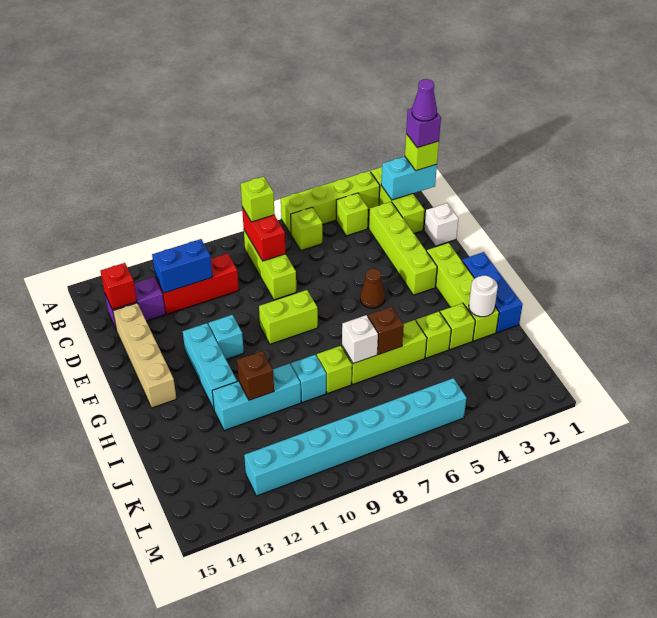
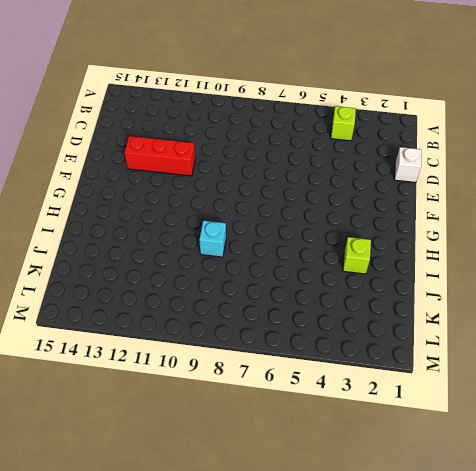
red brick E11:E13 level 1 -> red brick C10:C12 level 1
none -> lime brick A2:C2 level 1
none -> lime brick A3:A6 level 1
none -> lime brick B6 level 1
none -> lime brick B8:D8 level 1

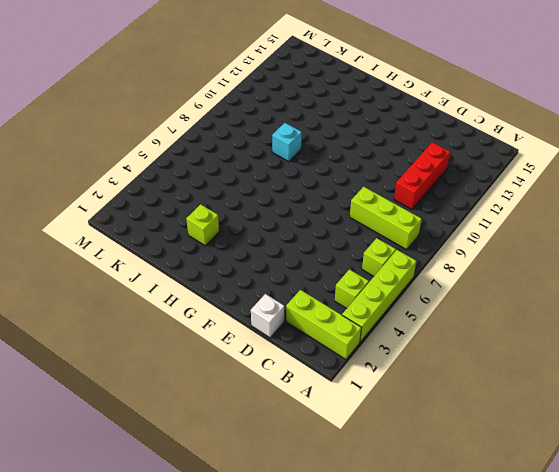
none -> lime brick C3:F3 level 1
none -> purple brick C13:C14 level 1
none -> tan brick D14:G14 level 1
none -> lime brick F2:I2 level 1

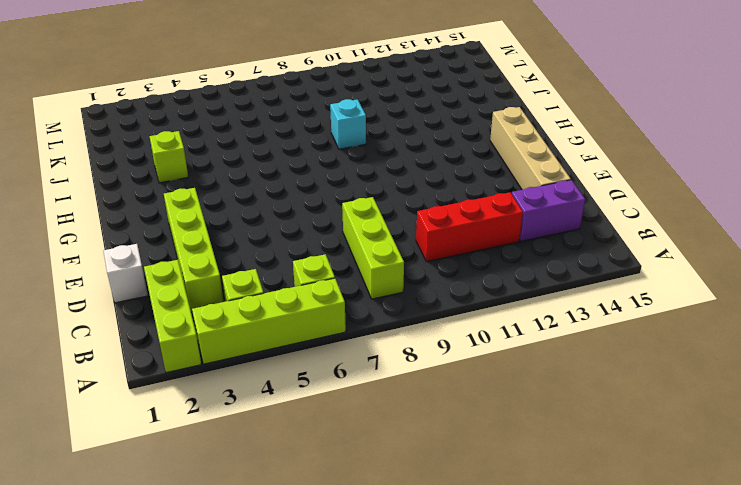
none -> lime brick F2:I2 level 1
none -> brown cone F5 level 1
none -> lime brick F8:F9 level 1
none -> cyan brick F11 level 1

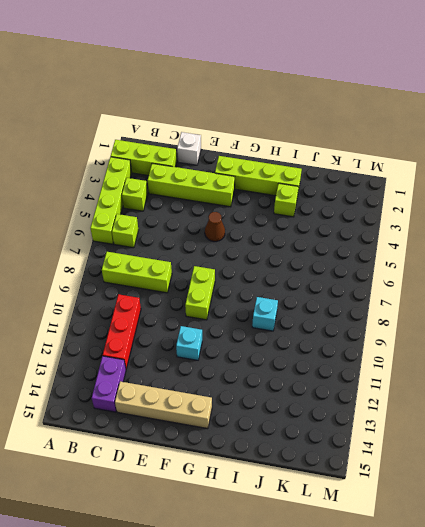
none -> cyan brick F12:H12 level 1
none -> blue brick G1:I1 level 1
none -> lime brick I4 level 1
none -> lime brick I5:I7 level 1

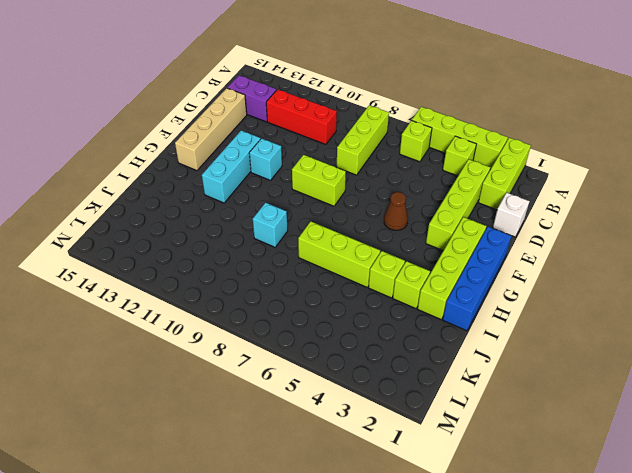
blue brick F1:I1 level 1 -> blue brick G1:I1 level 1
none -> lime brick I8 level 1
none -> cyan brick I10:I12 level 1
none -> cyan brick L5:L12 level 1
none -> cyan brick B1:B2 level 2

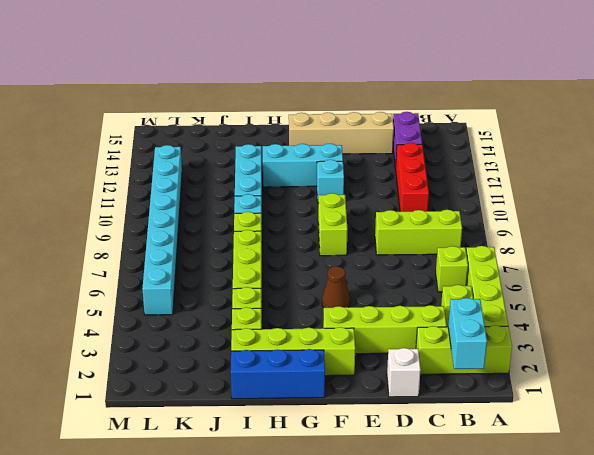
none -> red brick B8:C8 level 2
none -> blue brick C11:C12 level 2
none -> red brick C14 level 2
none -> white round brick I2 level 2

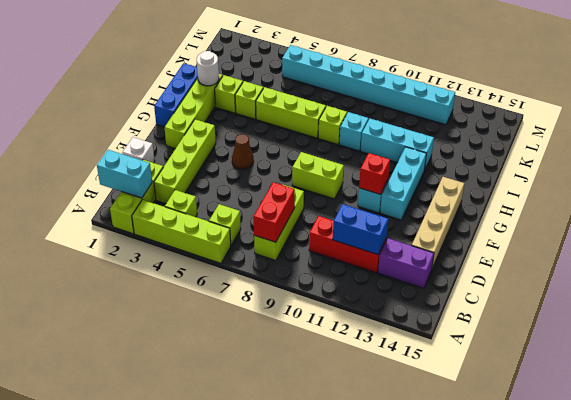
red brick F11 level 2 -> red brick C14 level 2
none -> brown brick I6 level 2
none -> white brick I7 level 2
none -> brown brick I11 level 2
none -> lime brick B1 level 3

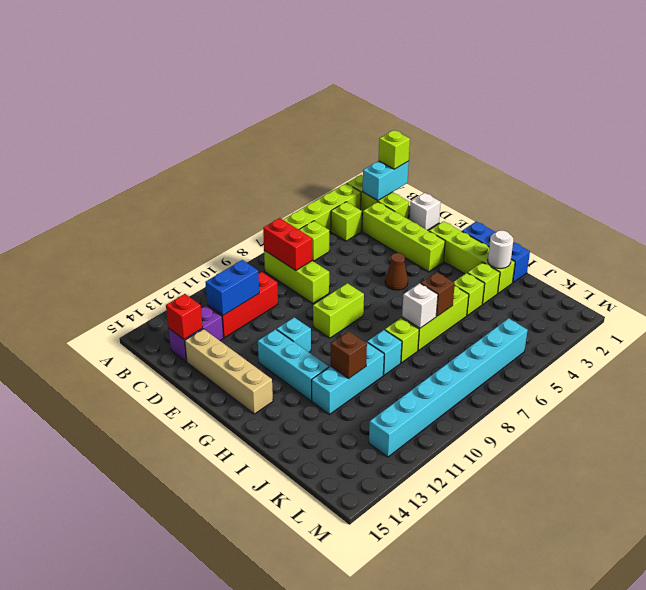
none -> lime brick B8 level 3
none -> purple brick B1 level 4
none -> purple cone B1 level 5

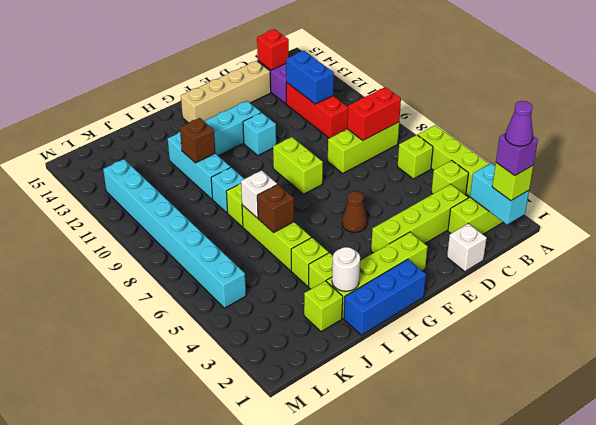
lime brick J2 level 1 -> lime brick B8 level 3

